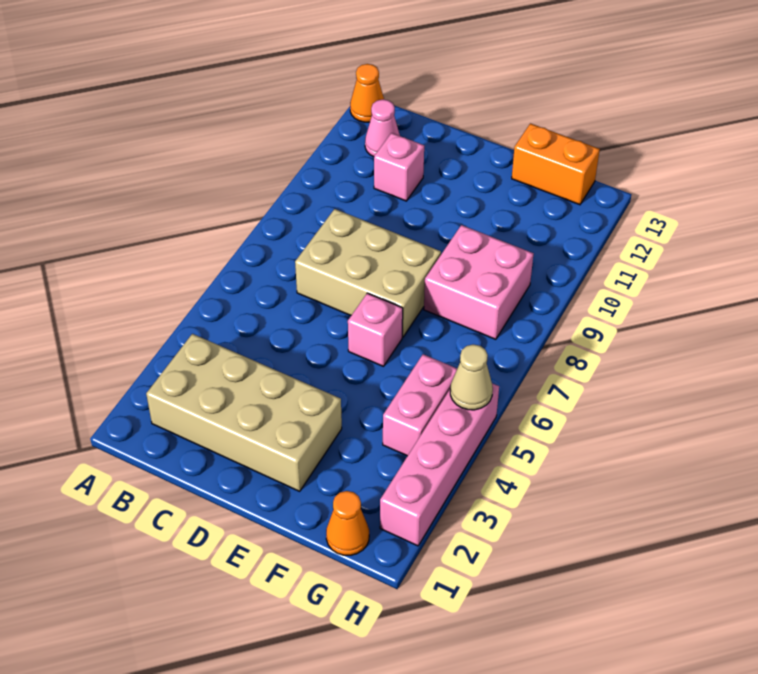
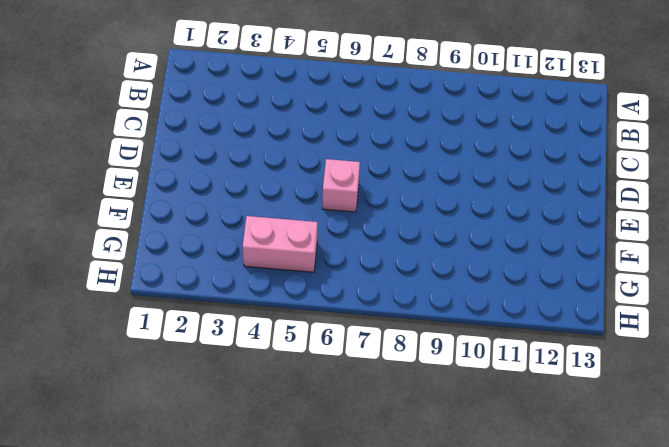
none -> orange cone A13 level 1
none -> tan brick B2:E3 level 1
none -> pink cone B12 level 1

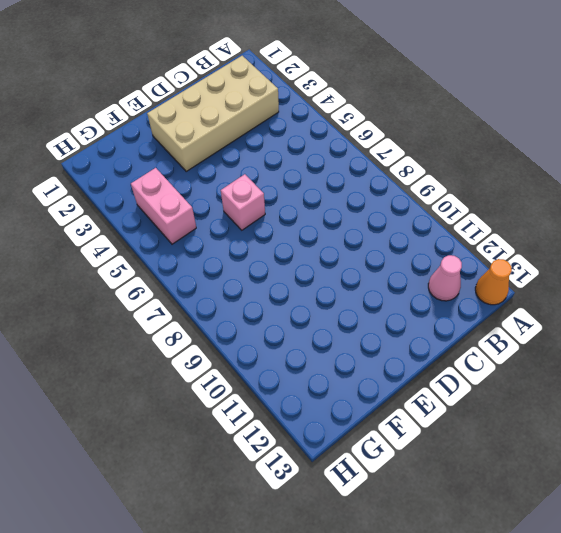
none -> tan brick C7:E8 level 1
none -> pink brick C11 level 1
none -> pink brick F8:G9 level 1

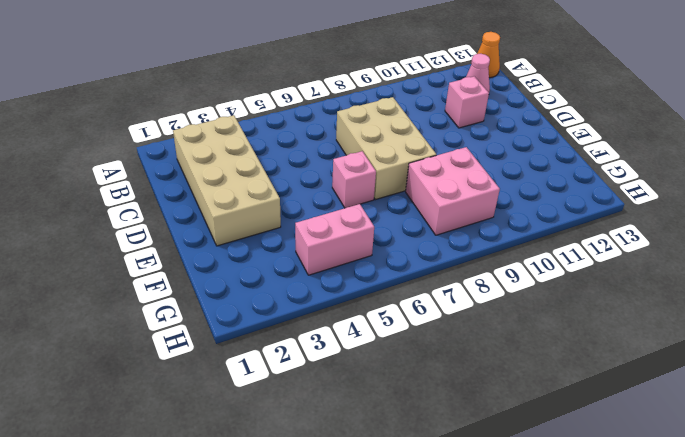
none -> orange brick F13:G13 level 1
none -> orange cone G1 level 1
none -> pink brick H2:H5 level 1

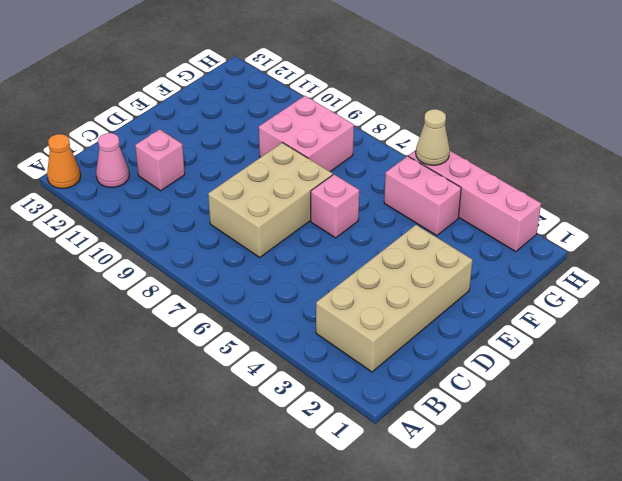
none -> orange brick F13:G13 level 1
none -> orange cone G1 level 1

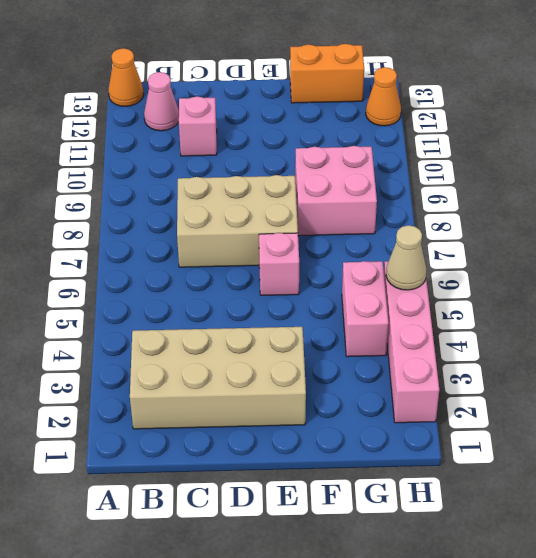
orange cone H12 level 1 -> orange cone G1 level 1

